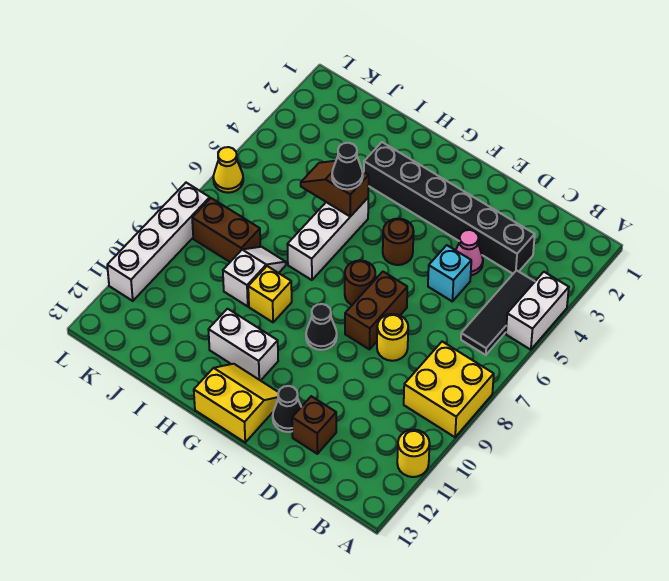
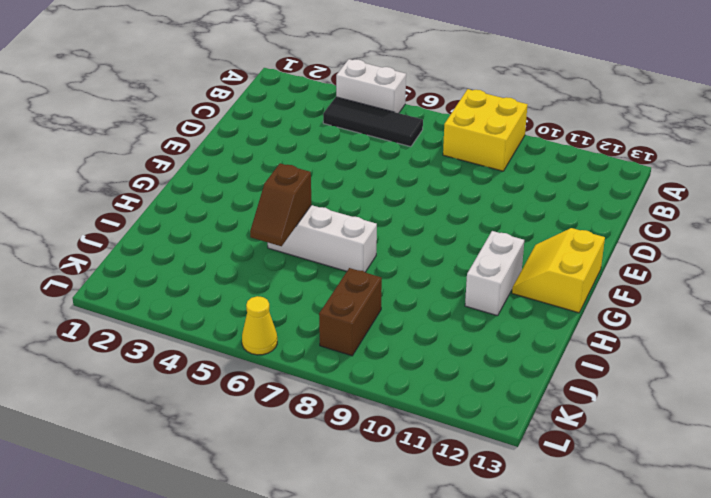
none -> yellow round brick A11 level 1
none -> black brick C3:H3 level 1
none -> pink cone D4 level 1

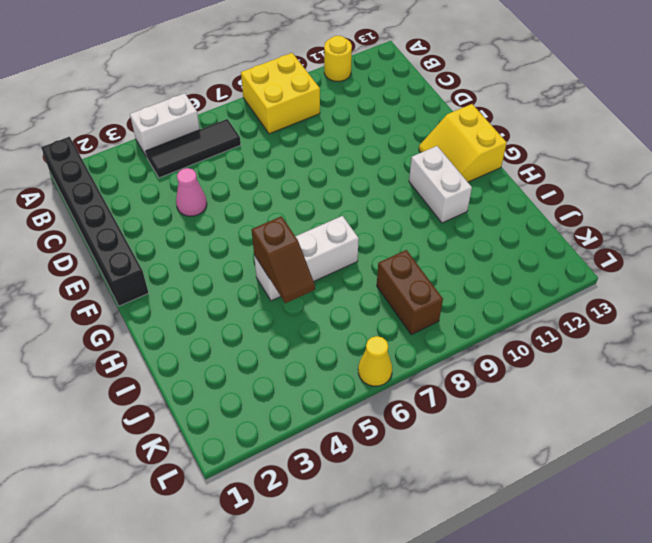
black brick A1:F1 level 1 -> black brick C3:H3 level 1
none -> cyan brick D5 level 1
none -> yellow round brick D8 level 1
none -> brown brick D12 level 1

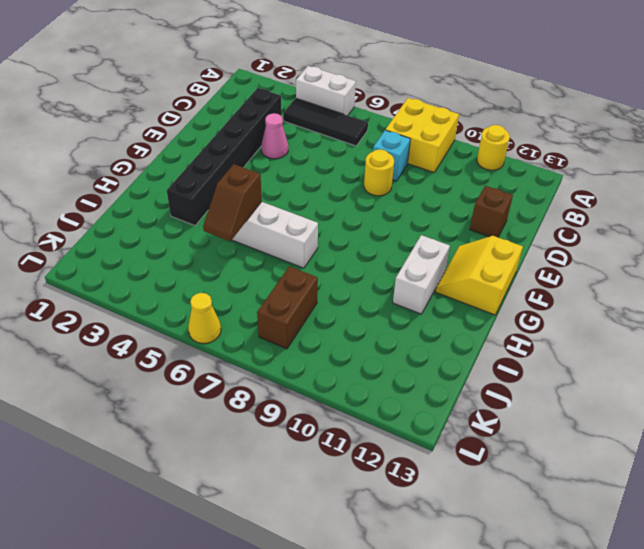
cyan brick C8 level 1 -> cyan brick D5 level 1
none -> brown brick E7:E8 level 1
none -> black cone E12 level 1
none -> brown round brick F5 level 1

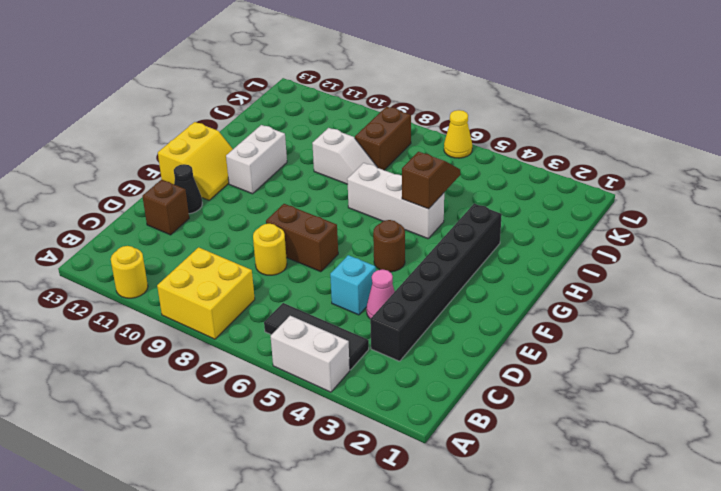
none -> brown round brick F7 level 1
none -> black cone F9 level 1
none -> yellow brick H9 level 1

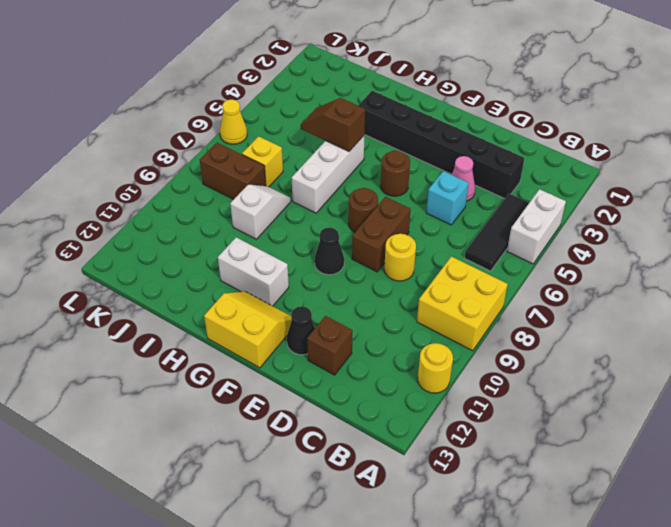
yellow brick J7 level 1 -> yellow brick H9 level 1
none -> white brick L8:L11 level 1
none -> black cone H5 level 3

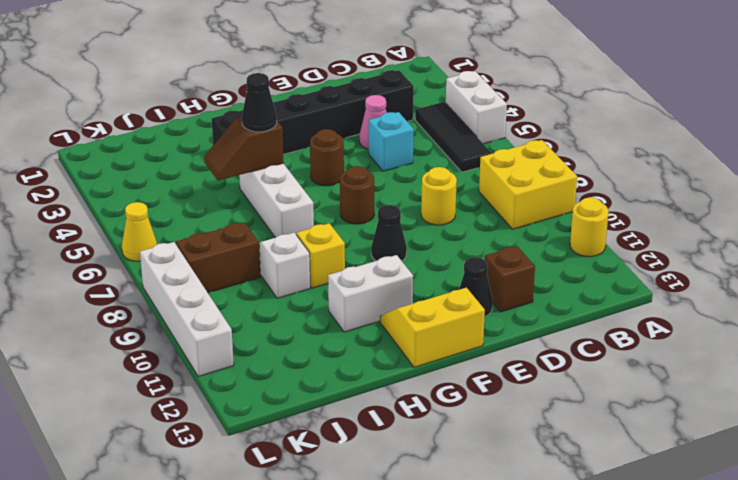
none -> brown brick E7:E8 level 1

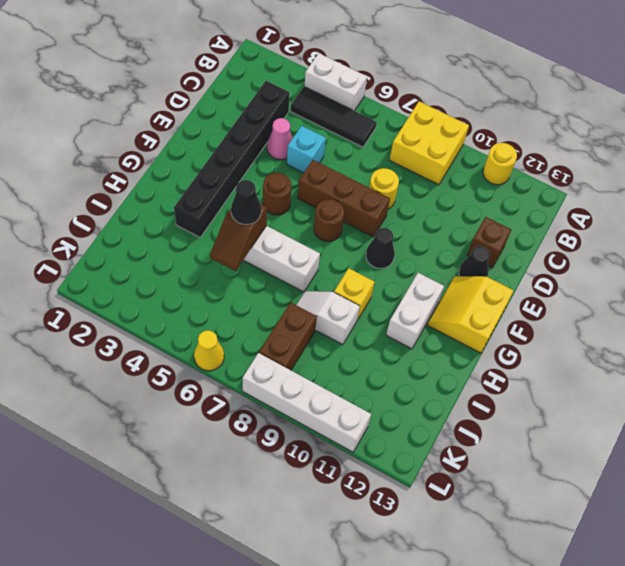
brown brick E6:E8 level 1 -> brown brick E7:E8 level 1

